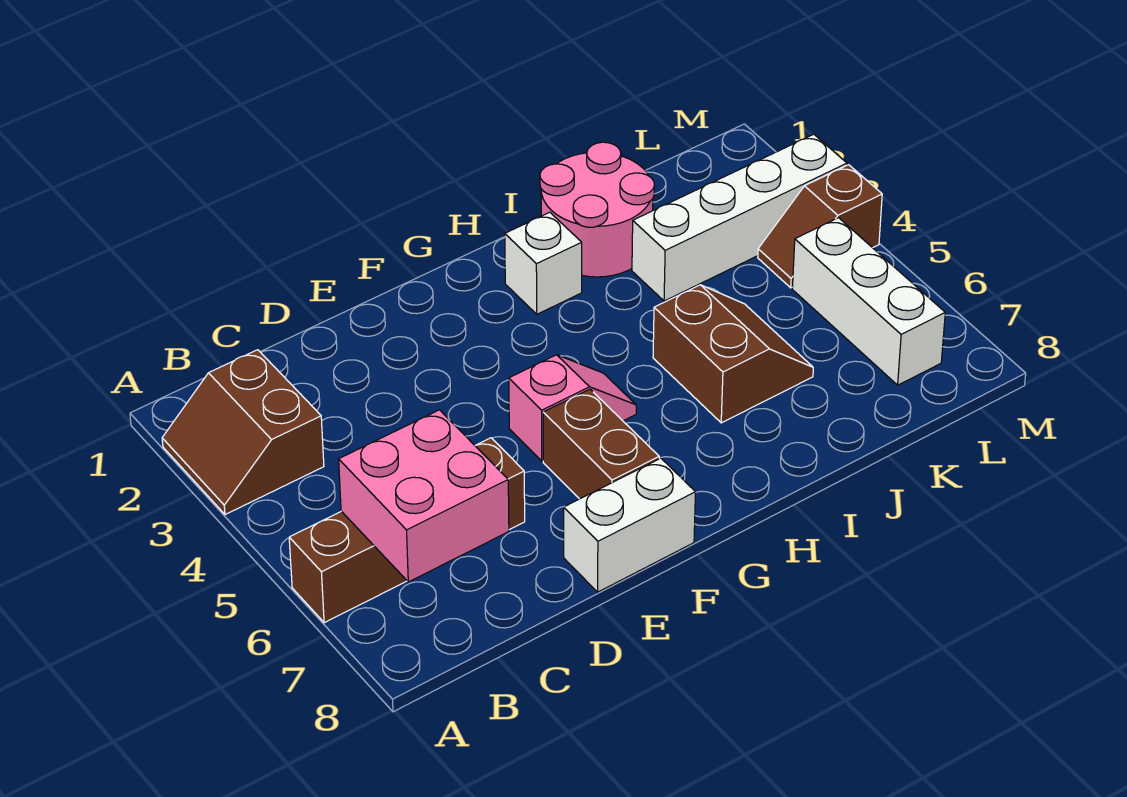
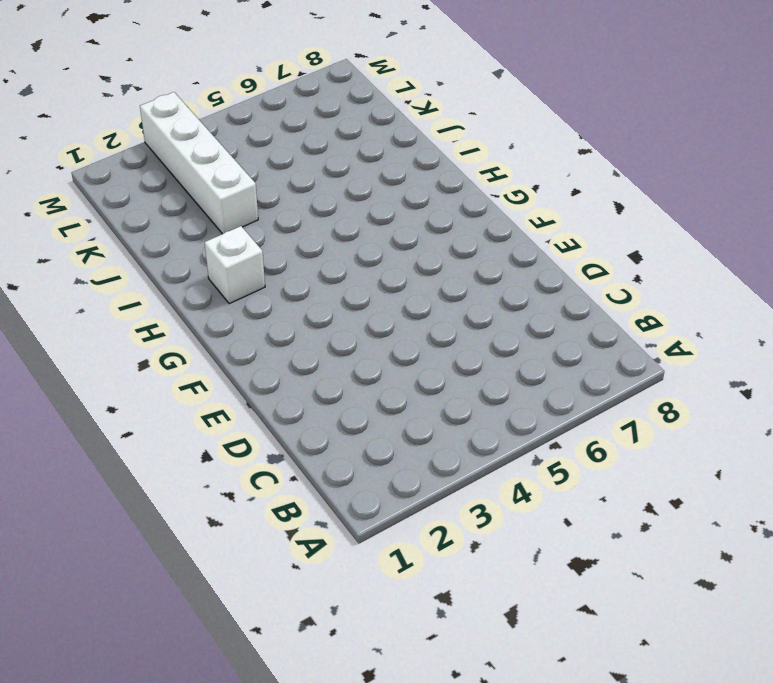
none -> brown slope A2:B3 level 1 top B
none -> brown brick A6:D6 level 1
none -> white brick E8:F8 level 1

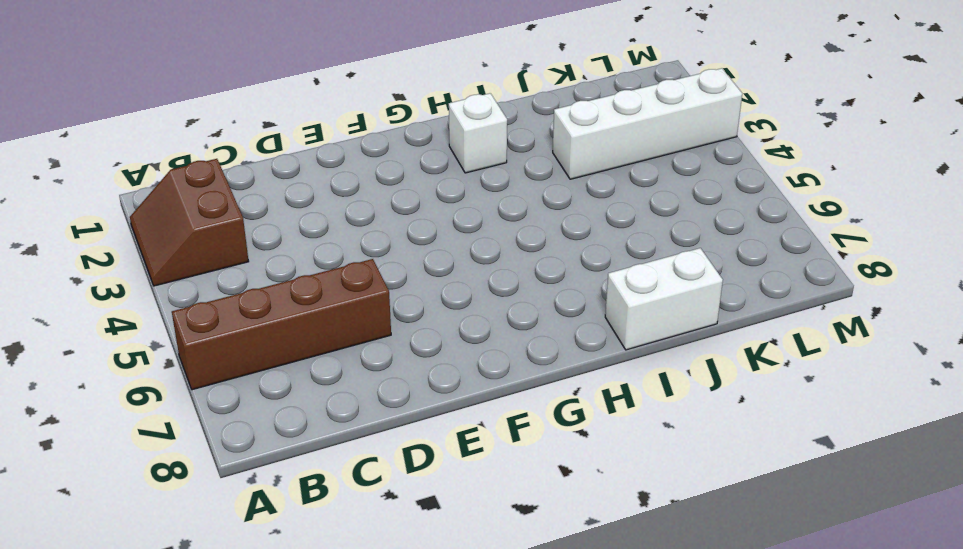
white brick I8:J8 level 1 -> white brick E8:F8 level 1
none -> pink slope F5:G5 level 1 top F
none -> brown brick F6:F7 level 1
none -> pink round brick I1:J2 level 1

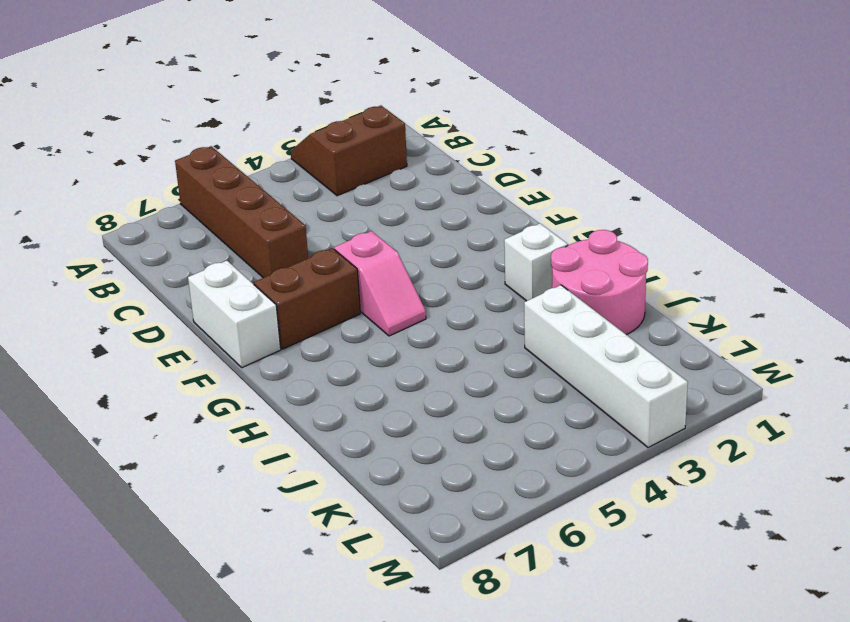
none -> brown slope I5:J6 level 1 top I
none -> brown slope L4:M4 level 1 top M
none -> white brick L5:L7 level 1

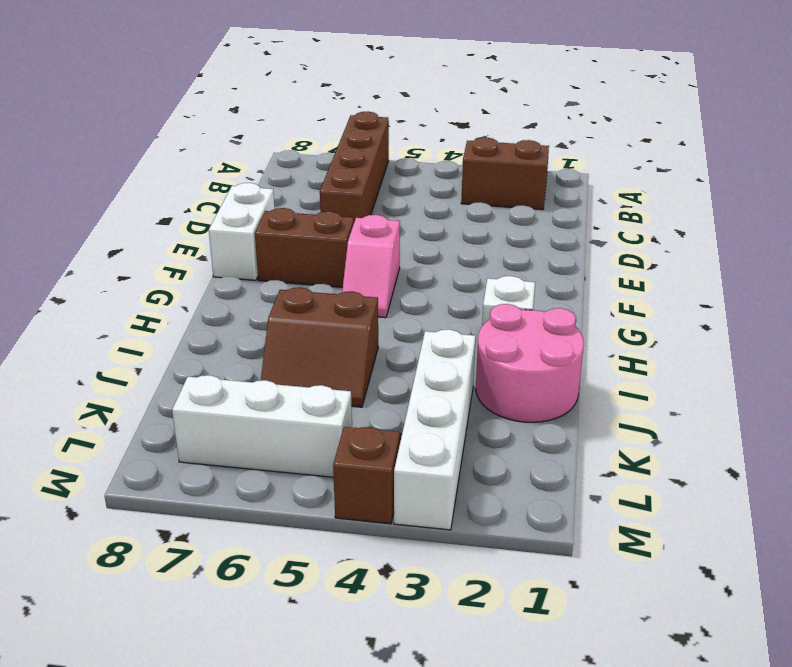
none -> pink brick B6:C7 level 2

